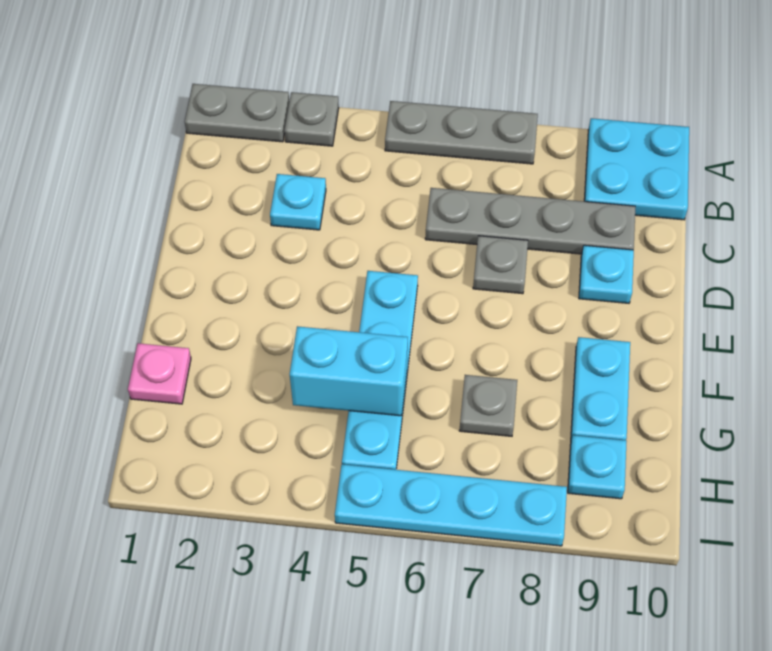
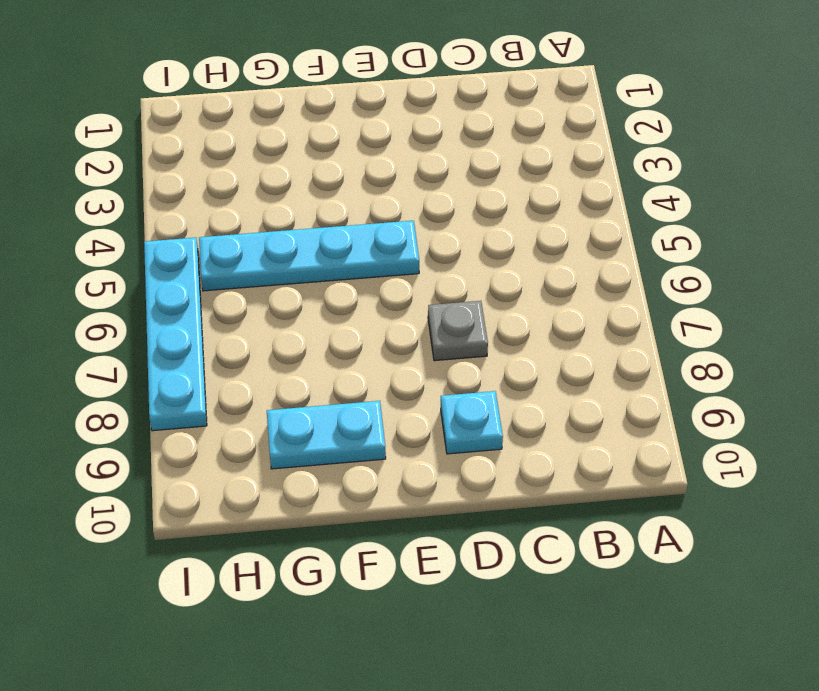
none -> grey plate A1:A2 level 1
none -> grey plate A3 level 1
none -> grey plate A5:A7 level 1

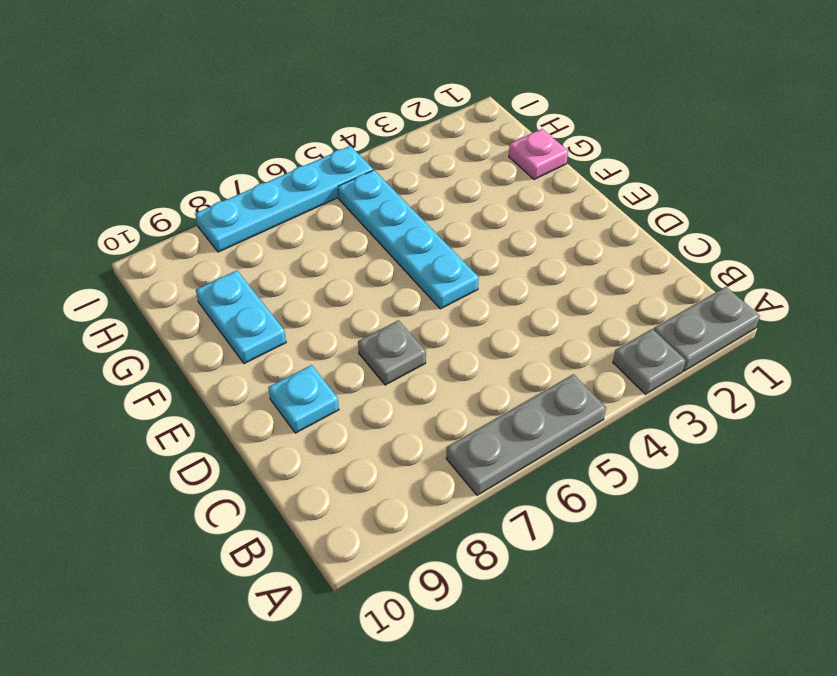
none -> cyan plate A9:B10 level 1
none -> cyan plate C3 level 1
none -> grey plate C6:C9 level 1

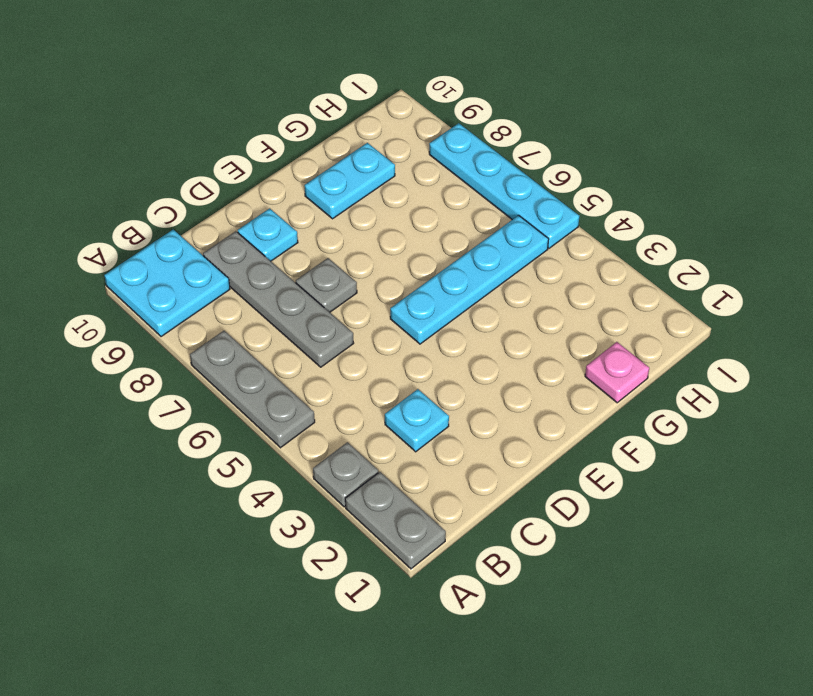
none -> grey plate G7 level 1
none -> cyan plate H9 level 1
none -> cyan brick G4:G5 level 2

